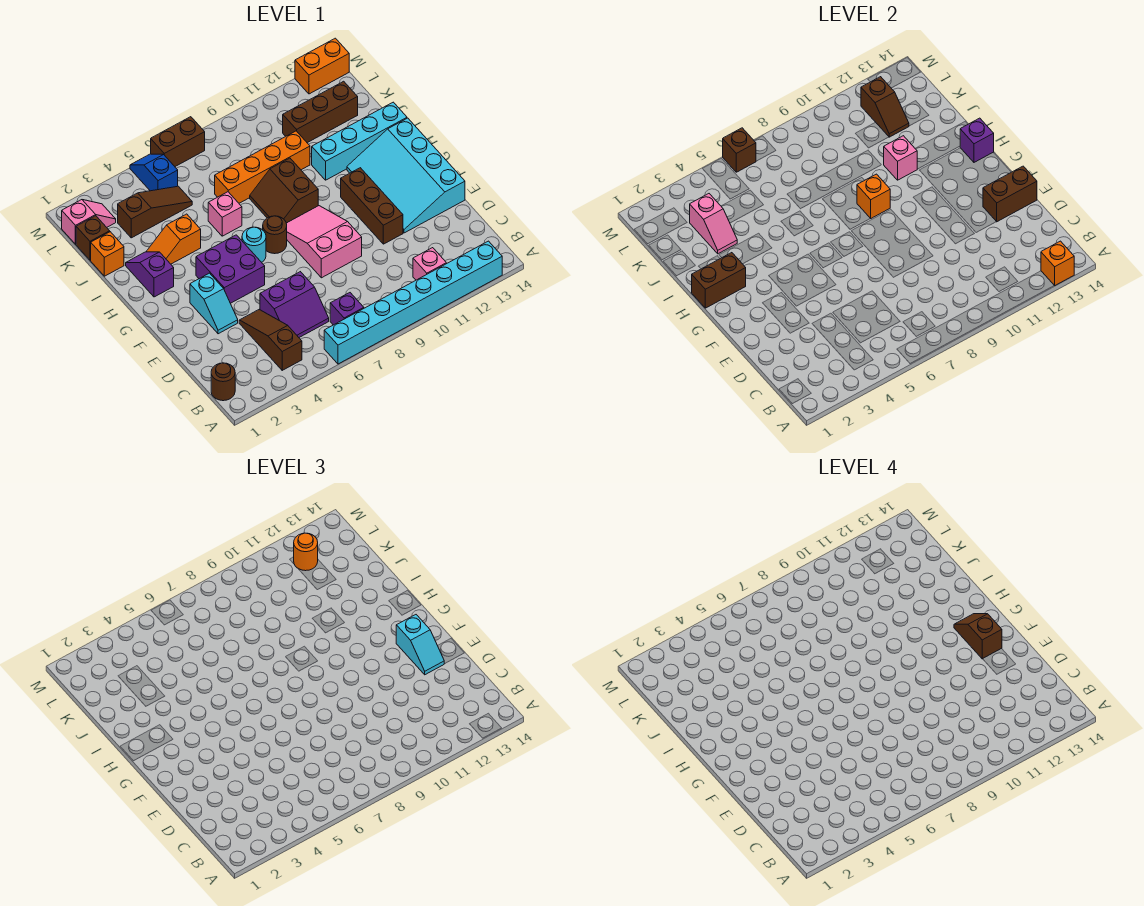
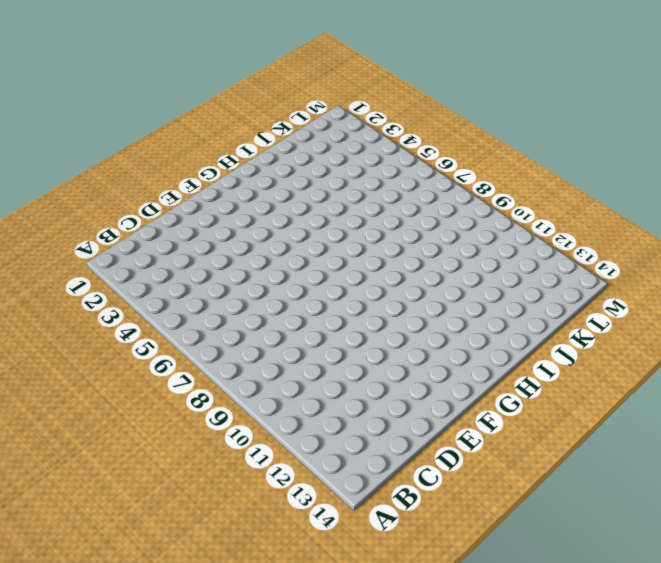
none -> cyan brick A6:A13 level 1
none -> brown round brick B1 level 1
none -> brown slope B4:D4 level 1 top B
none -> purple brick B7 level 1

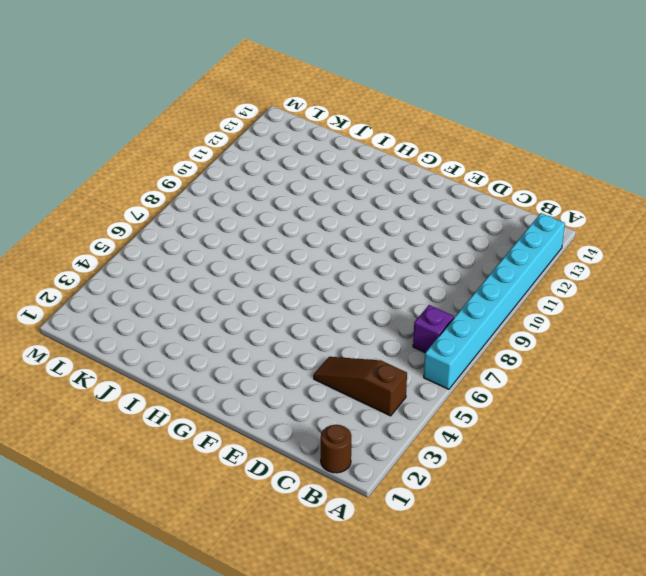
none -> pink brick B11 level 1
none -> purple slope C5:D6 level 1 top D
none -> cyan slope E3:F3 level 1 top F
none -> pink slope E8:G9 level 1 top E

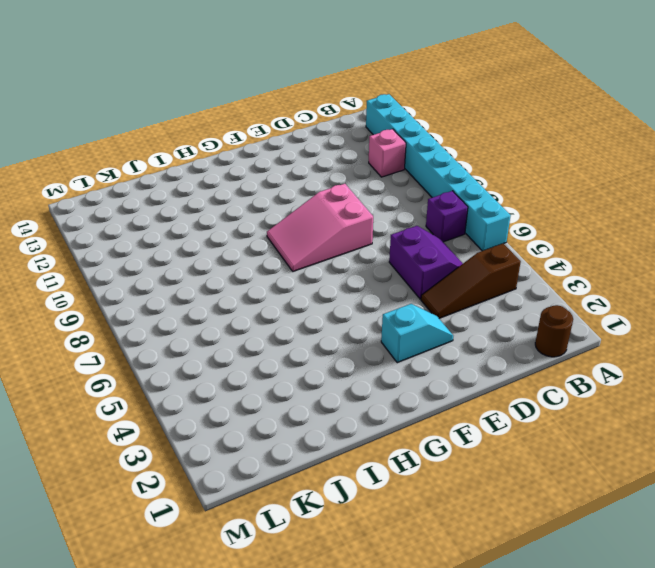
none -> brown brick E11:G11 level 1
none -> cyan slope E12:H14 level 1 top 14
none -> purple brick F4:G5 level 1
none -> cyan round brick G6 level 1

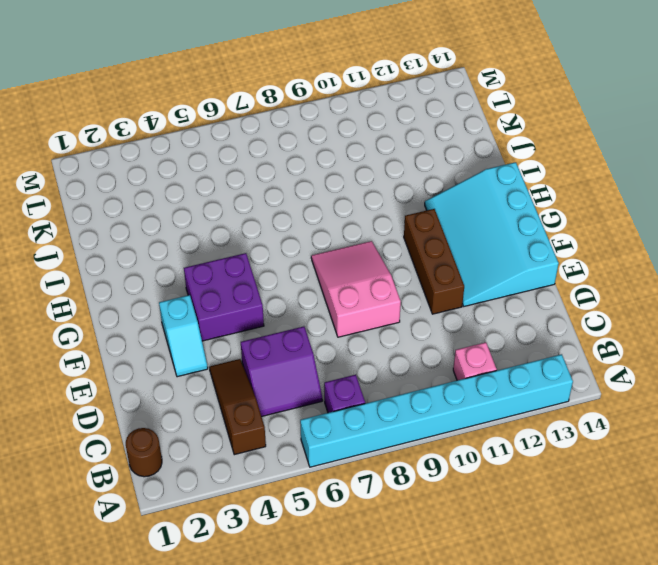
none -> cyan round brick G6 level 1
none -> brown round brick G7 level 1
none -> purple slope H2:I2 level 1 top H
none -> brown slope H8:I9 level 1 top 9

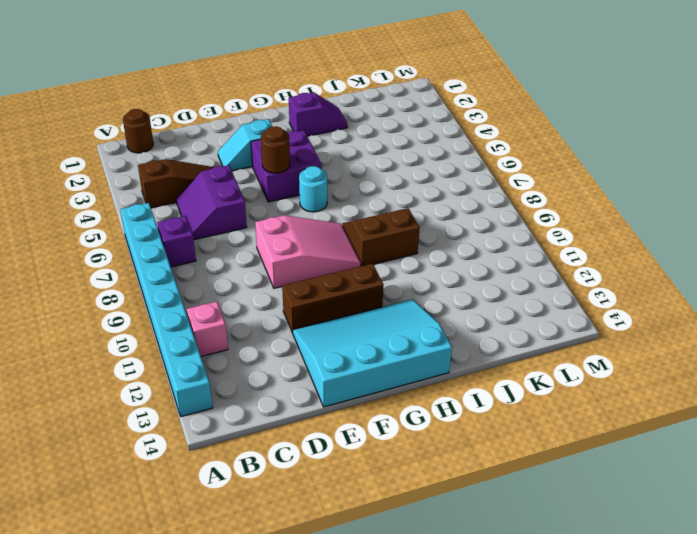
brown round brick F5 level 2 -> brown round brick G7 level 1
none -> orange slope I3:I4 level 1 top 4
none -> pink brick I6 level 1
none -> cyan brick I11:I14 level 1
none -> orange brick J1 level 1

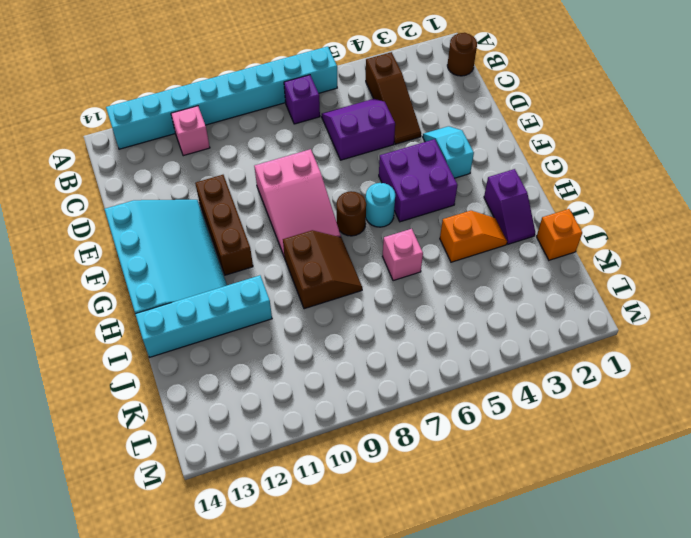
none -> orange brick J7:J10 level 1
none -> brown brick K1 level 1
none -> brown slope K3:K5 level 1 top 3
none -> brown brick K11:K13 level 1

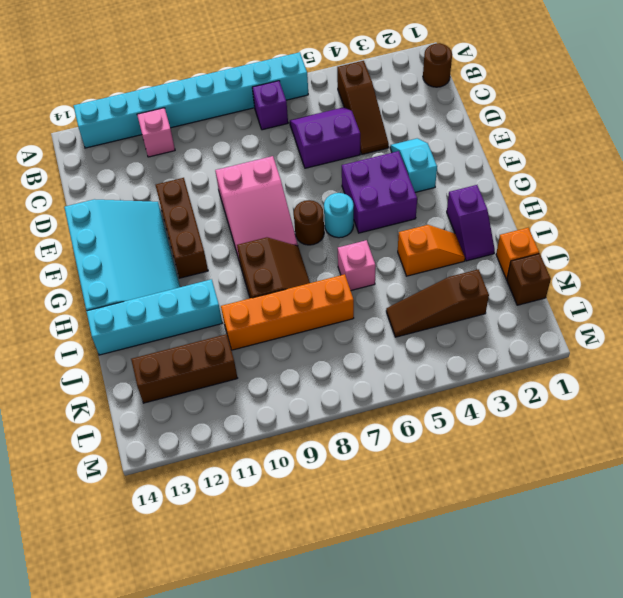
none -> pink slope L1:L2 level 1 top 1
none -> blue slope L5:M5 level 1 top L
none -> brown brick M6:M7 level 1
none -> orange brick M13:M14 level 1

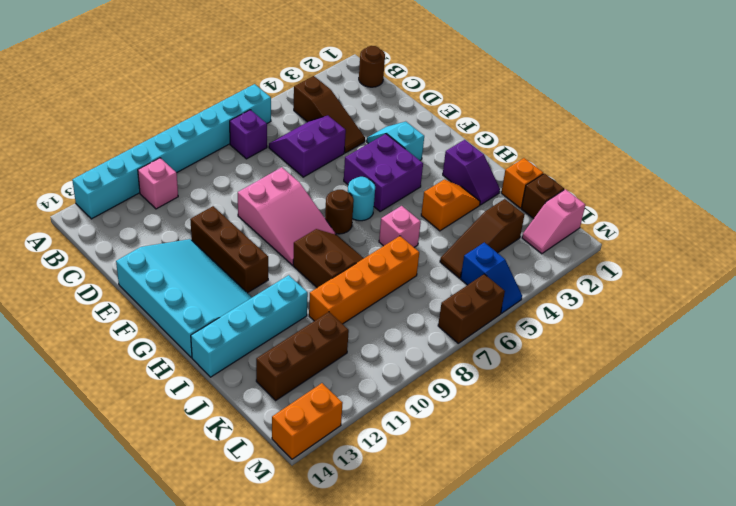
none -> orange brick A13 level 2
none -> brown brick E13:E14 level 2
none -> brown brick H1:H2 level 2
none -> orange brick H9 level 2

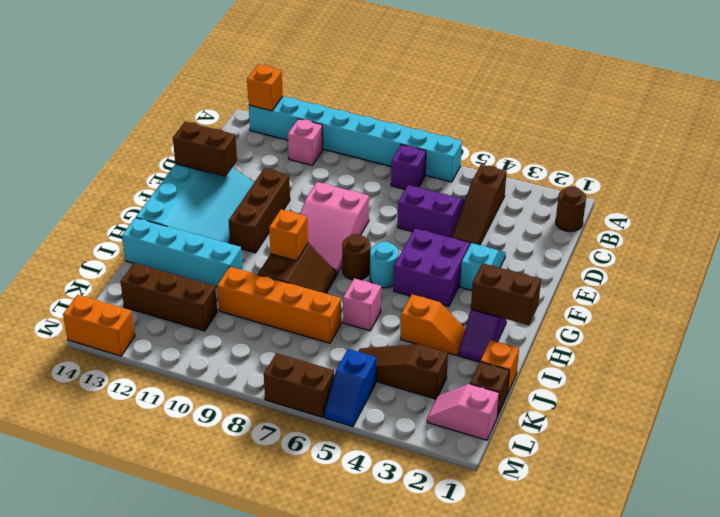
none -> purple brick H14 level 2
none -> pink brick I11 level 2
none -> pink slope J3:K3 level 2 top K
none -> brown slope K12:L12 level 2 top L

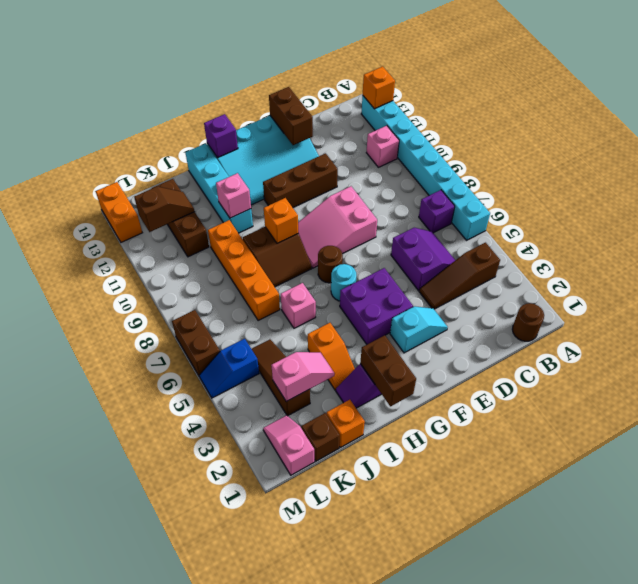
none -> brown brick M6 level 2
none -> cyan slope E13:F13 level 3 top F
none -> orange round brick L12 level 3
none -> brown slope F13:G13 level 4 top F

